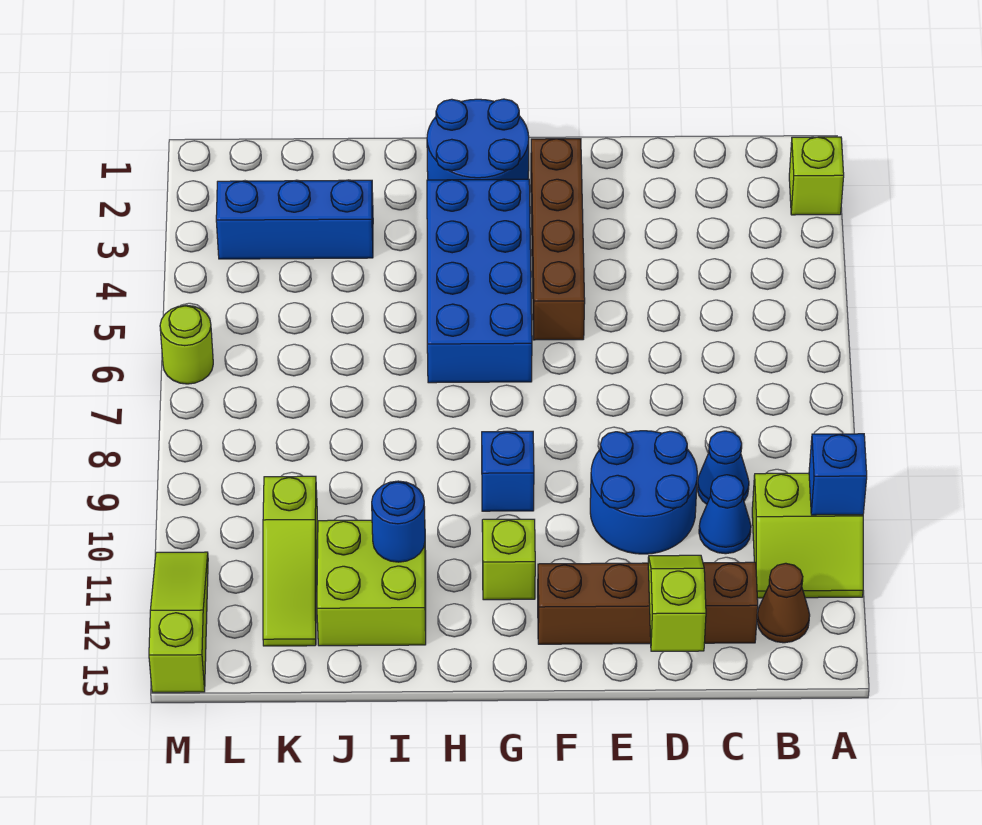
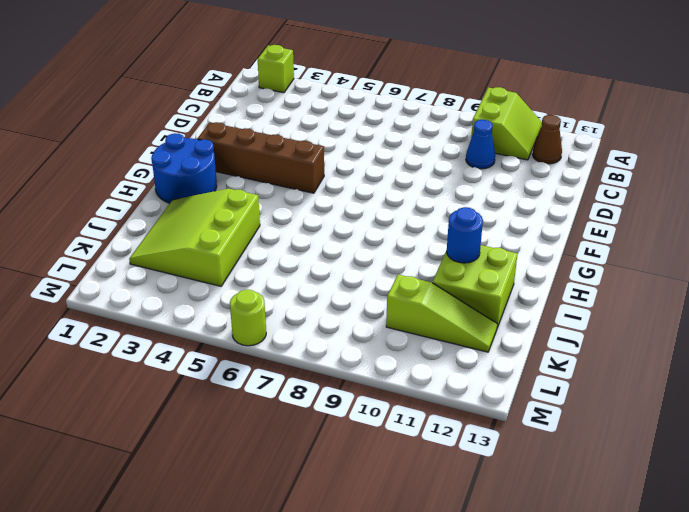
lime slope I2:K4 level 1 top 4 -> blue brick J3:L3 level 1
none -> blue cone C9 level 1
none -> brown brick C12:F12 level 1
none -> blue round brick D9:E10 level 1

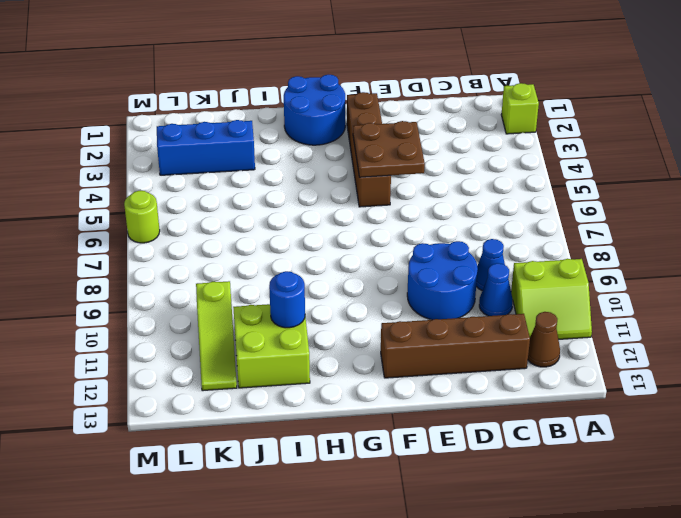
brown plate E4:F5 level 2 -> none
none -> blue brick G3:H6 level 1
none -> blue brick G9 level 1
none -> lime brick G11 level 1

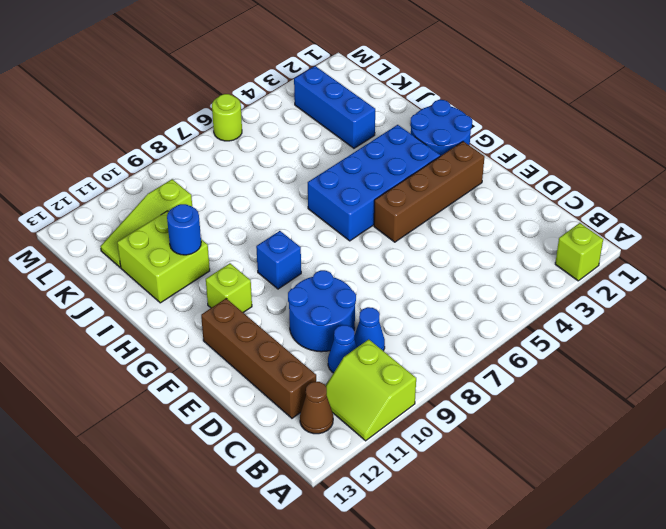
none -> lime slope M11:M13 level 1 top 13
none -> blue brick A10 level 2
none -> lime slope D12:D13 level 2 top 13

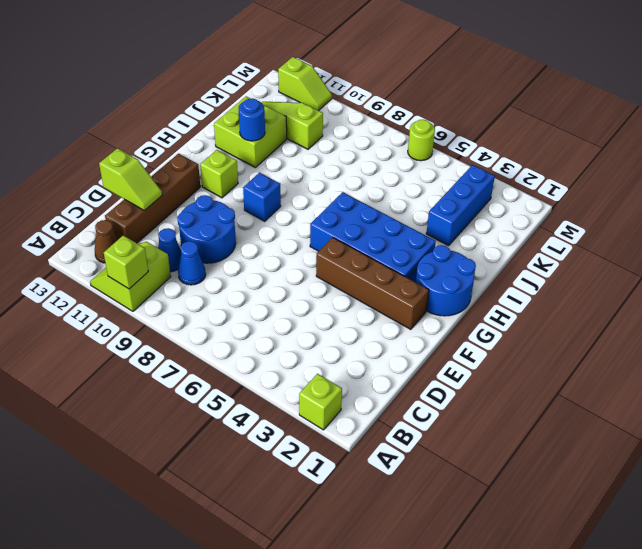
lime brick A10 level 2 -> blue brick A10 level 2
lime slope M11:M12 level 1 top 12 -> lime slope M11:M13 level 1 top 13

